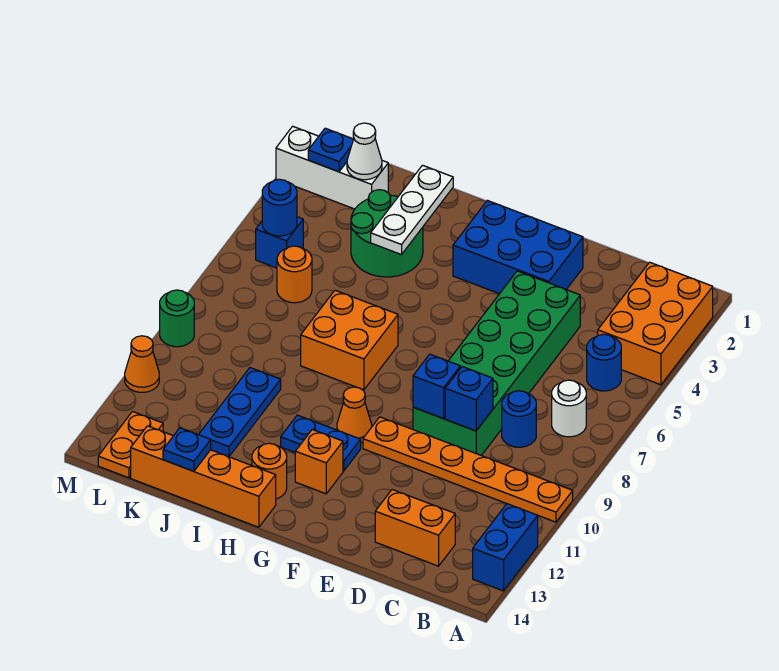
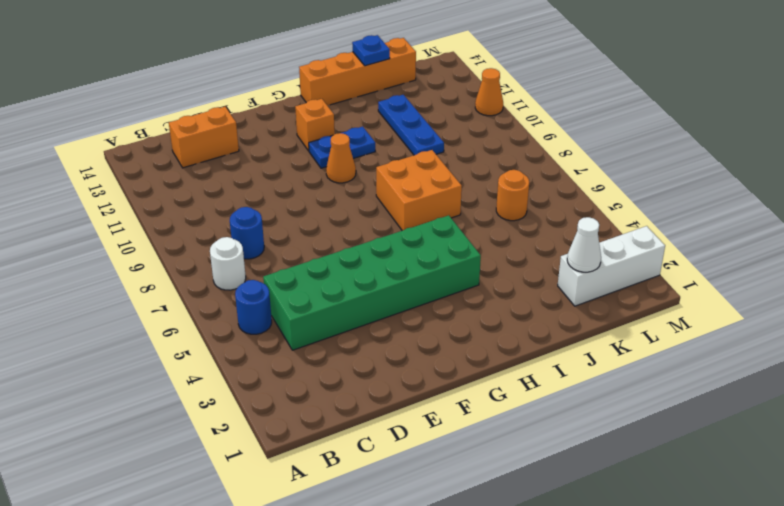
green brick C4:H5 level 1 -> green brick D4:E9 level 1
none -> orange brick A2:B4 level 1
none -> orange plate A10:F10 level 1
none -> blue brick A12:A13 level 1
none -> blue brick E2:G3 level 1

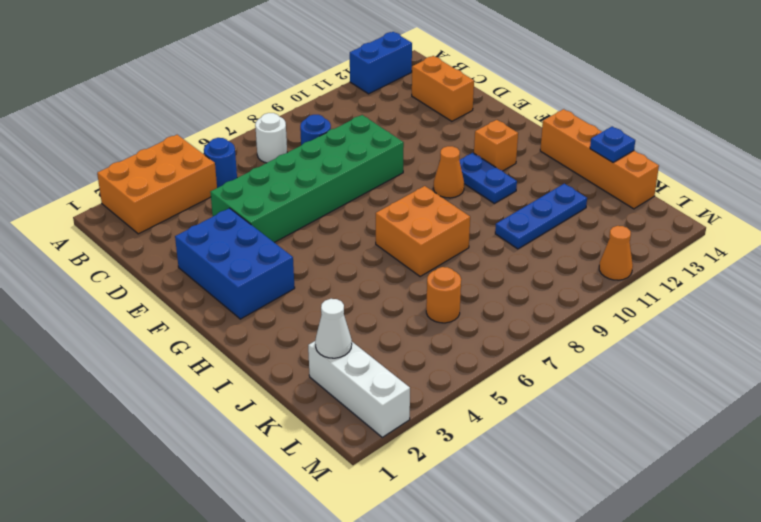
none -> orange plate A10:F10 level 1
none -> orange round brick H13 level 1
none -> green round brick I3:J4 level 1
none -> blue brick L5 level 1

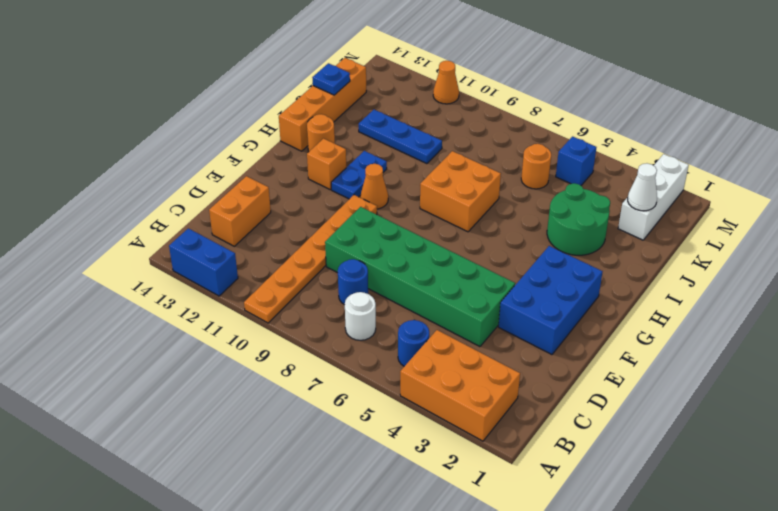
none -> orange plate L13:L14 level 1
none -> green round brick M9 level 1
none -> blue brick D9 level 2
none -> blue brick E9 level 2

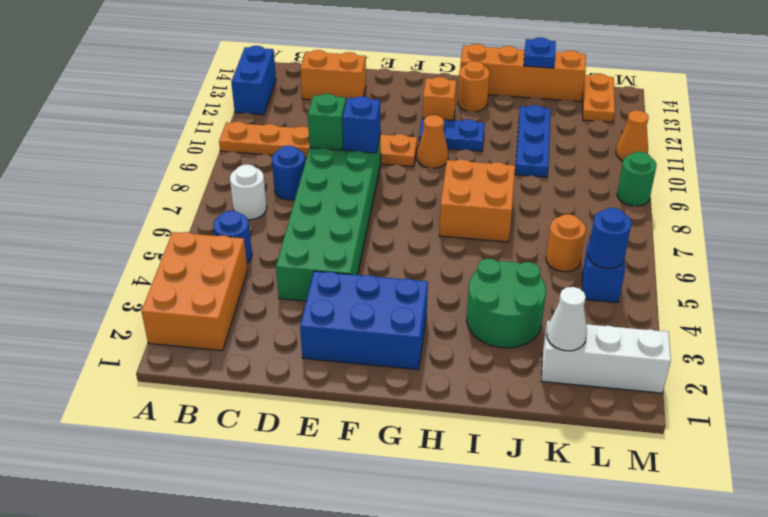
green brick D9 level 2 -> blue brick D9 level 2
none -> white plate I2:I4 level 2
none -> blue plate L2 level 2

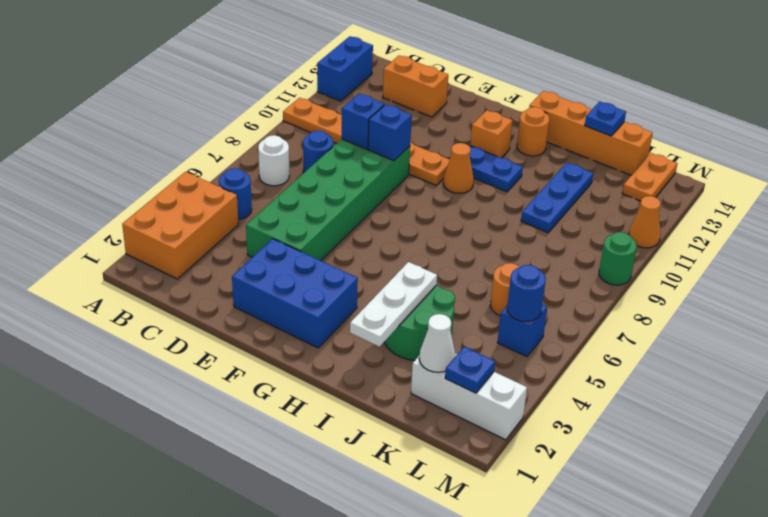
none -> orange brick H7:I8 level 1

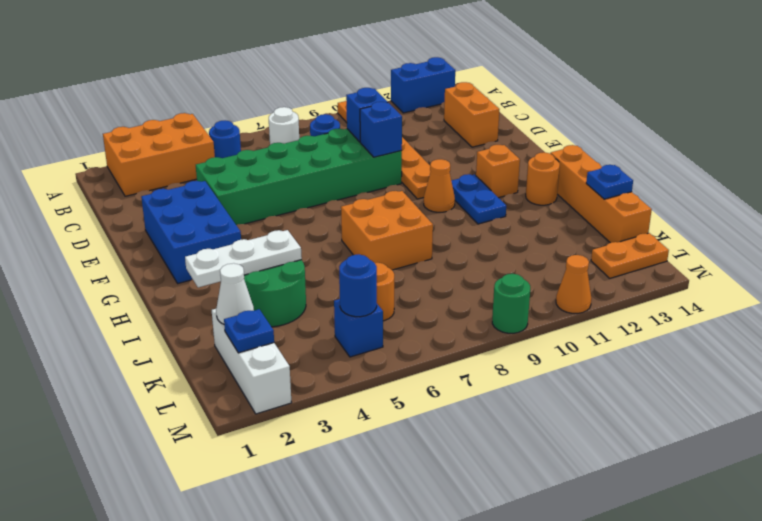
none -> blue plate J10:J12 level 1

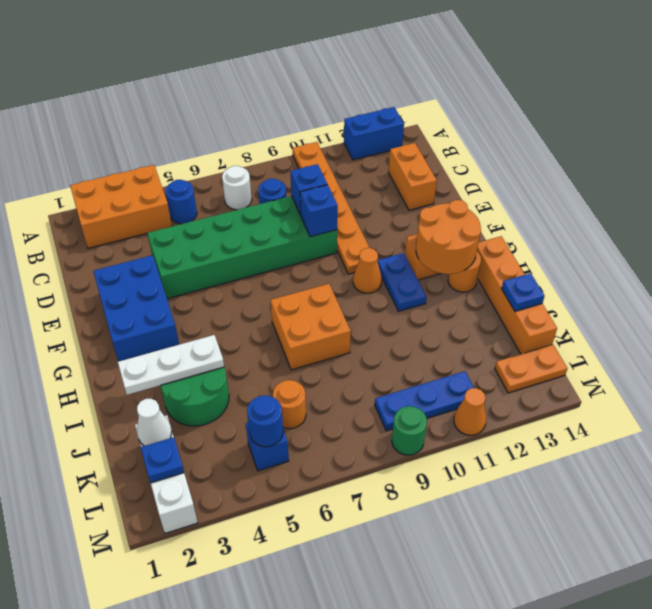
orange round brick G12:H13 level 2 -> none
blue plate L9:L11 level 1 -> blue plate J10:J12 level 1

